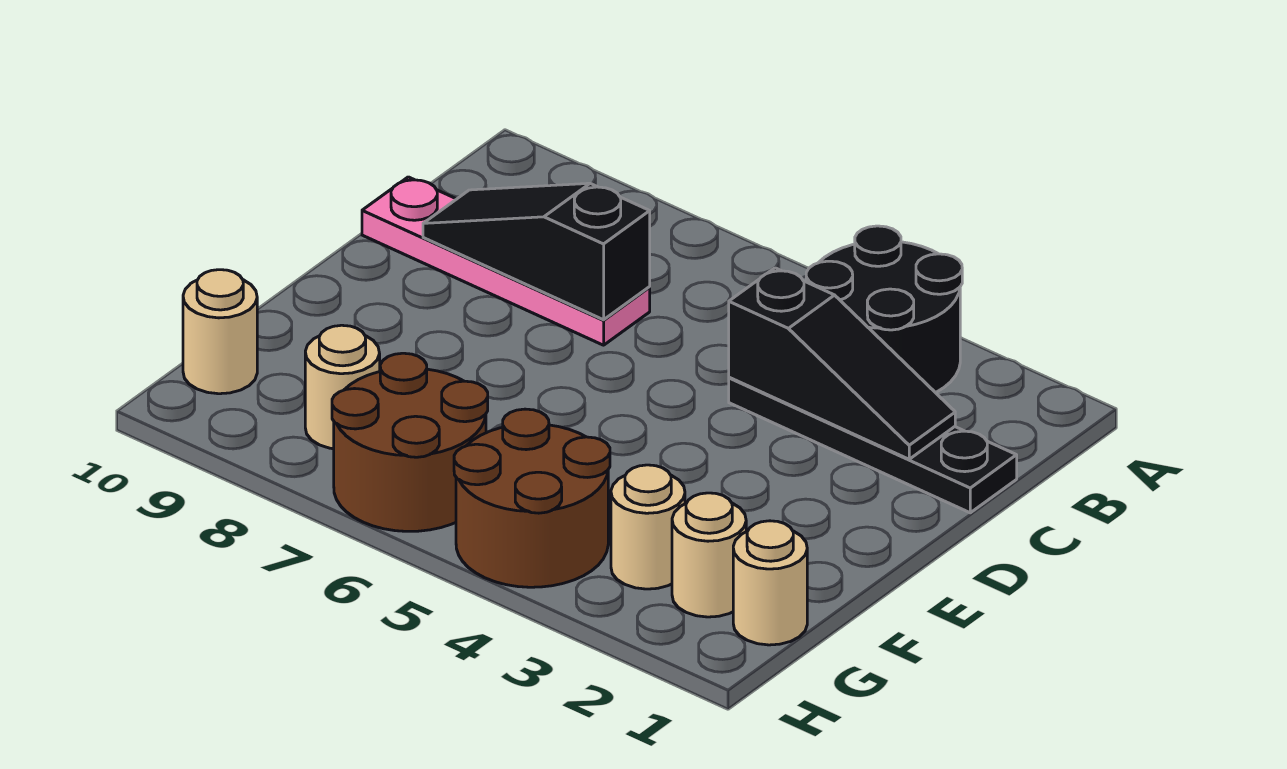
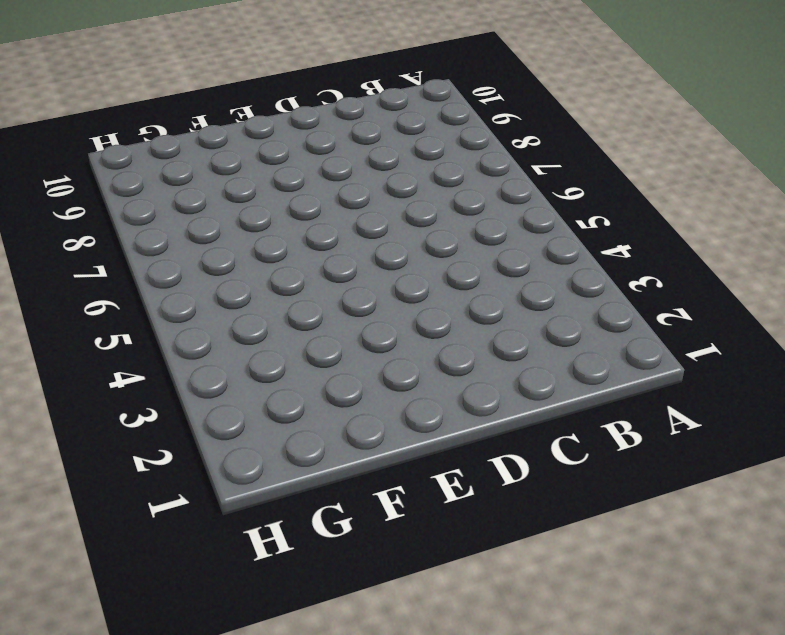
none -> black round brick A3:B4 level 1
none -> black plate C1:C4 level 1
none -> pink plate C7:C10 level 1

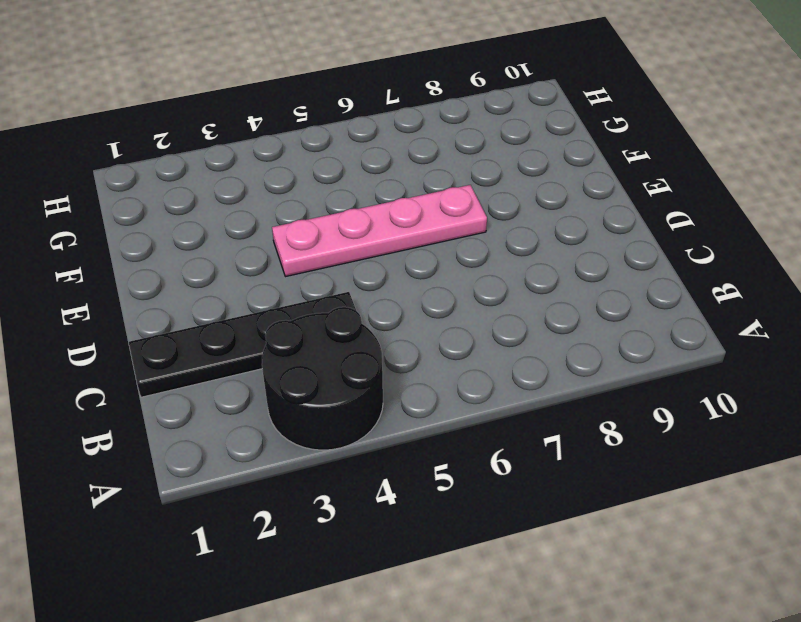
pink plate E4:E7 level 1 -> pink plate C7:C10 level 1
none -> tan round brick G1 level 1
none -> tan round brick G2 level 1
none -> tan round brick G3 level 1

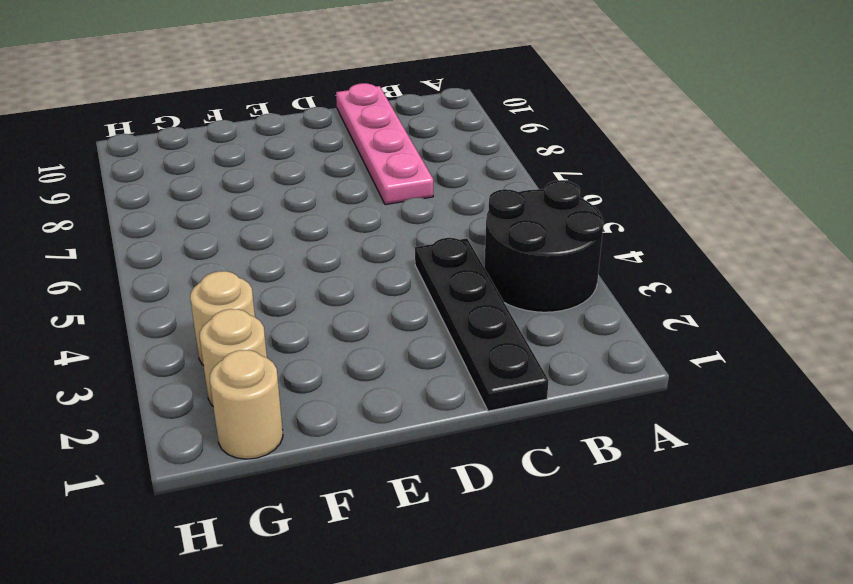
none -> brown round brick G4:H5 level 1
none -> brown round brick G6:H7 level 1
none -> tan round brick G8 level 1

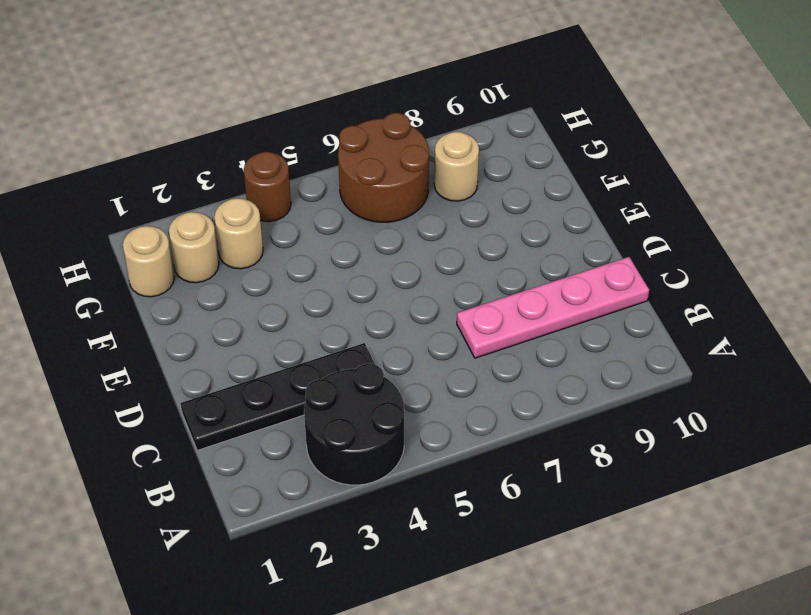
brown round brick H4 level 1 -> brown round brick G4:H5 level 1
none -> tan round brick G10 level 1
none -> black slope C2:C4 level 2 top 4
none -> black slope C7:C9 level 2 top 7

